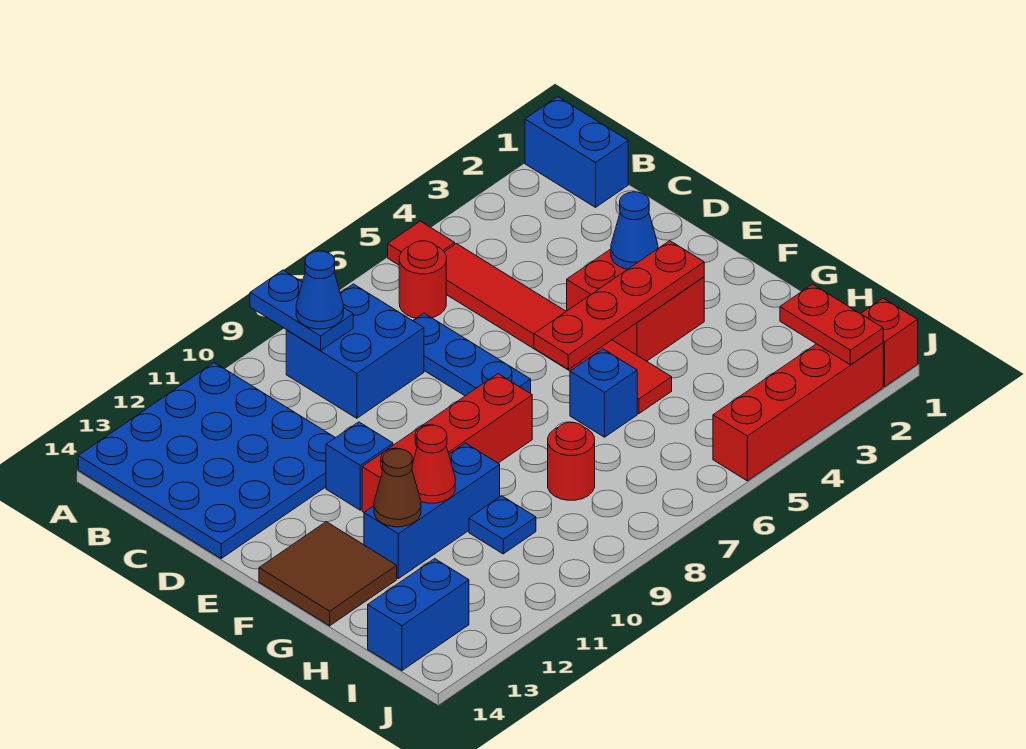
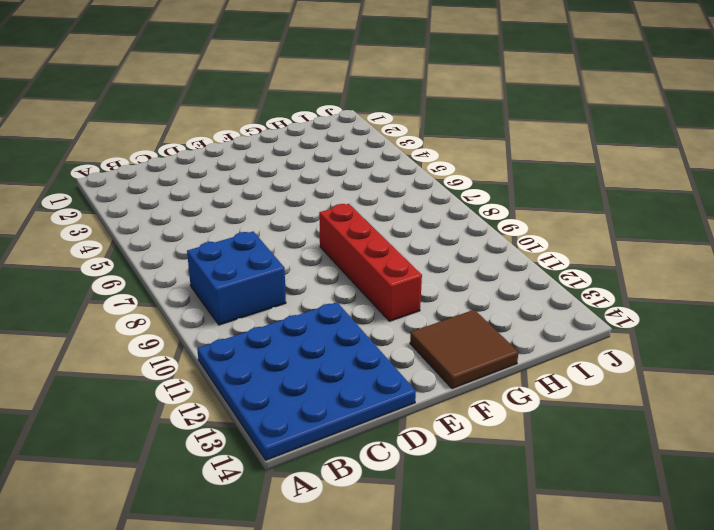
none -> blue brick A1:B1 level 1
none -> red tile A5 level 1
none -> red tile B5:G5 level 1

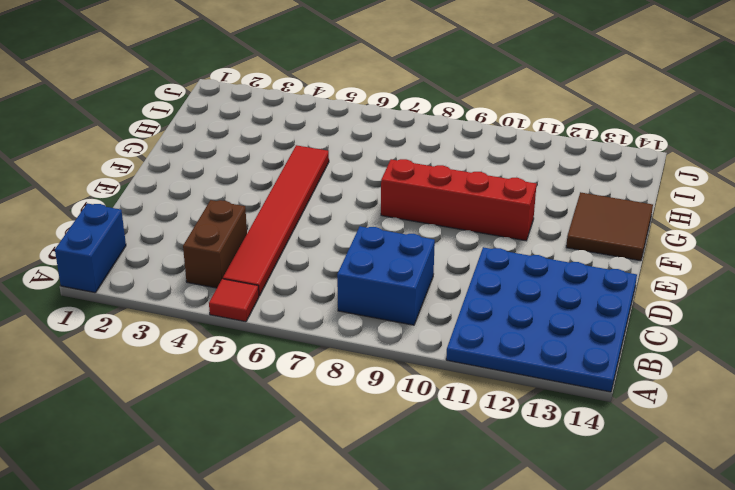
brown brick B4:C4 level 1 -> none
none -> red round brick B6 level 1
none -> blue plate C7:E7 level 1
none -> red brick E3:F4 level 1

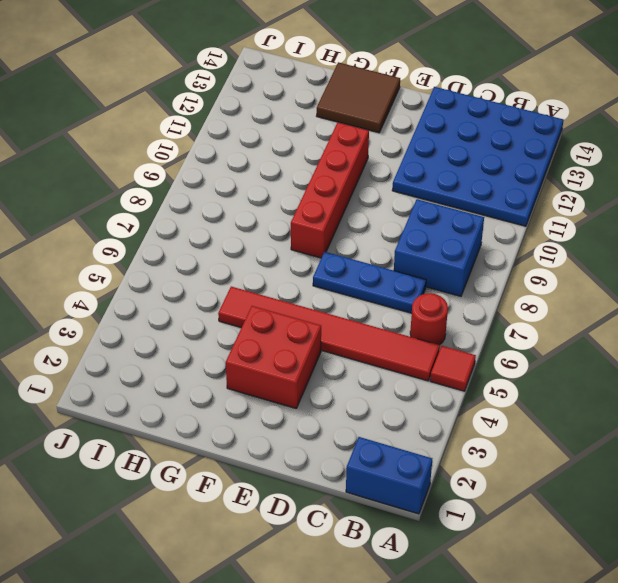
none -> blue brick E11 level 1
none -> blue brick G6 level 1
none -> blue brick G10:G12 level 1

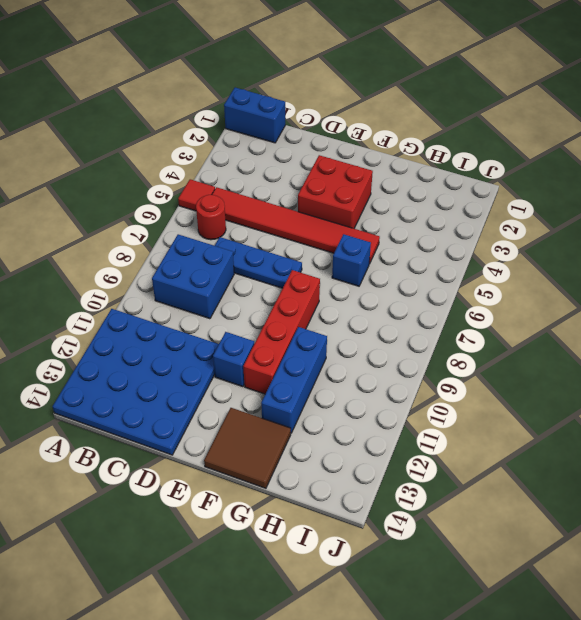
none -> red round brick H8 level 1
none -> blue plate H10 level 1
none -> blue brick I13:I14 level 1

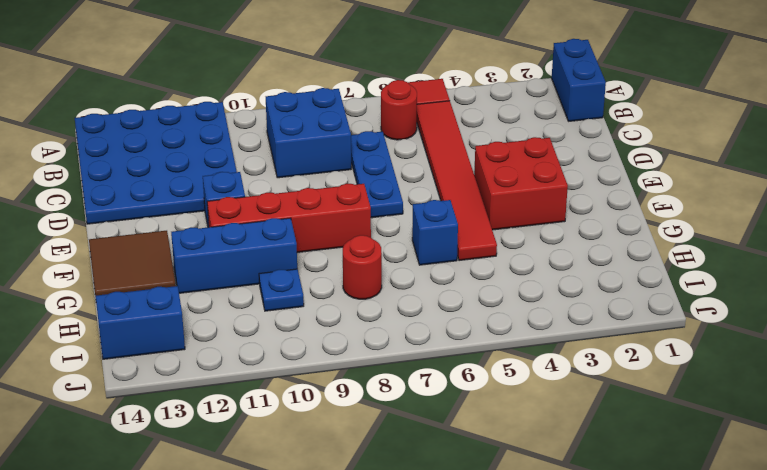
none -> red brick J1 level 1
none -> red brick J2:J5 level 1
none -> blue plate A9:B9 level 2

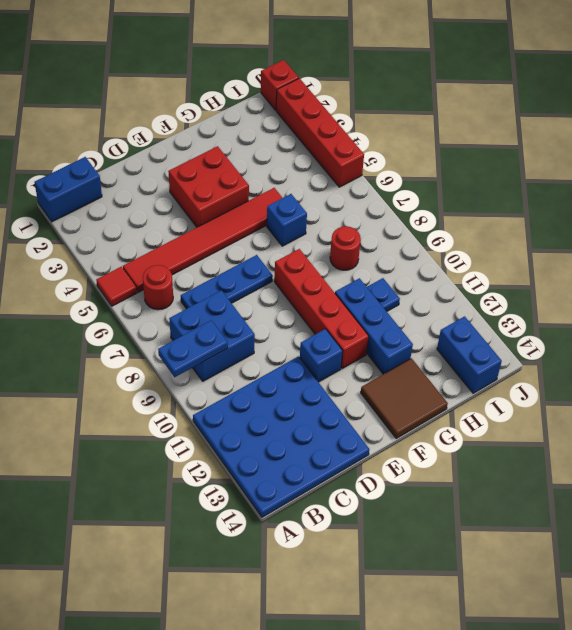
none -> blue cone E3 level 2
none -> red plate F3:F6 level 2
none -> red cone G11 level 2

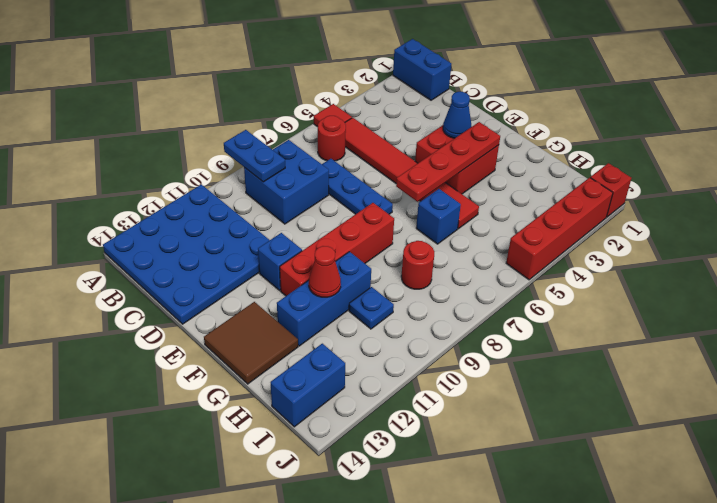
none -> brown cone G12 level 2
none -> red plate I2:J2 level 2
none -> blue cone B9 level 3

